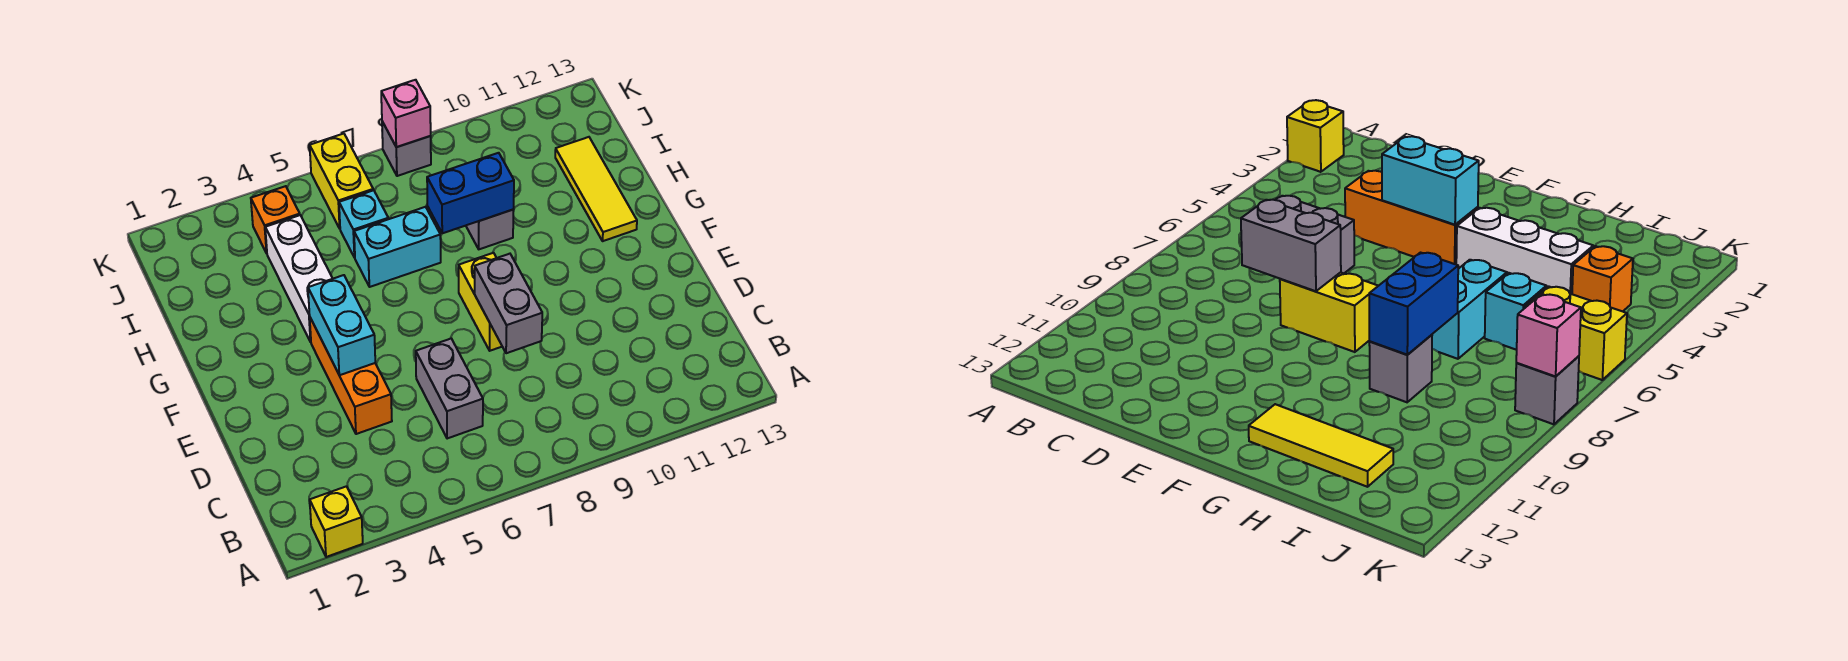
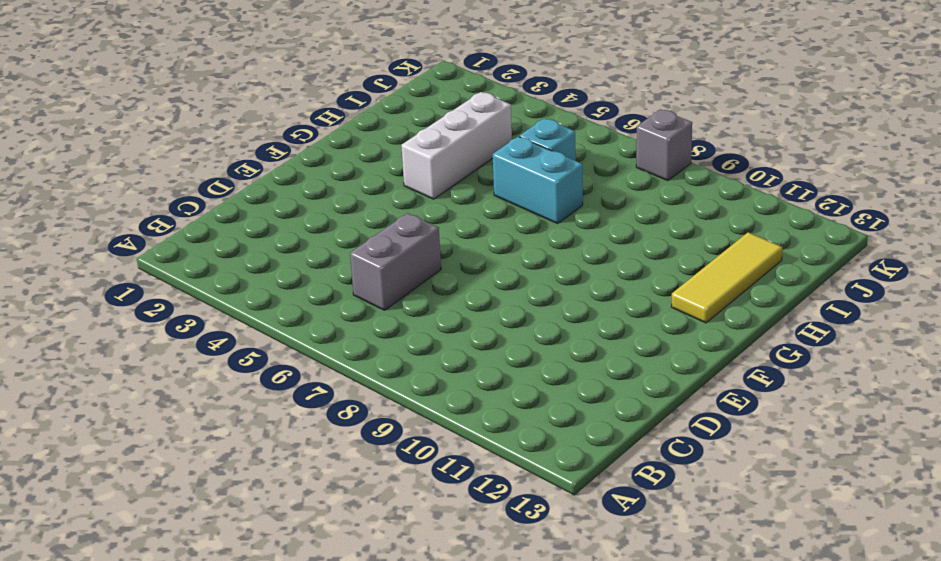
none -> yellow brick A2 level 1
none -> orange brick D4:F4 level 1
none -> yellow brick E8:F8 level 1

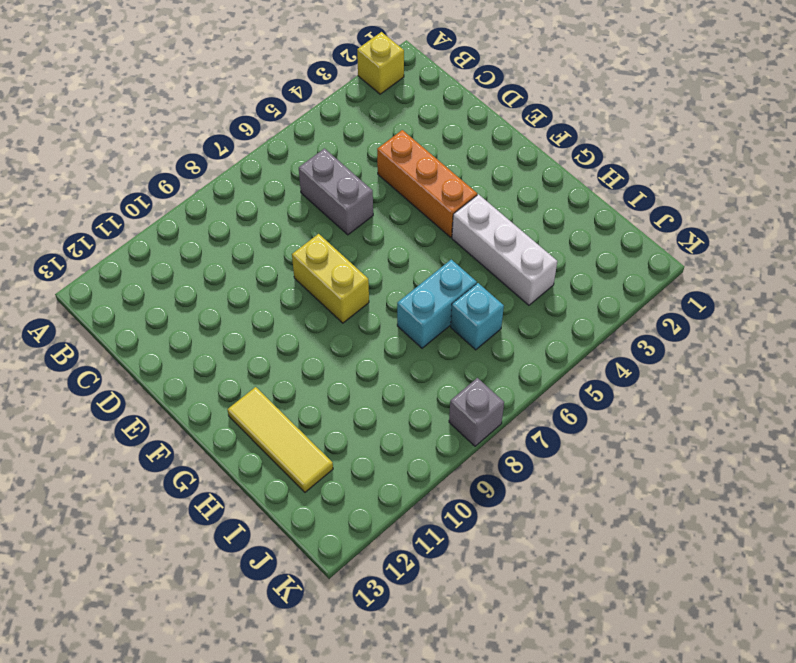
none -> grey brick H9 level 1
none -> orange brick J4 level 1
none -> yellow brick J6:K6 level 1

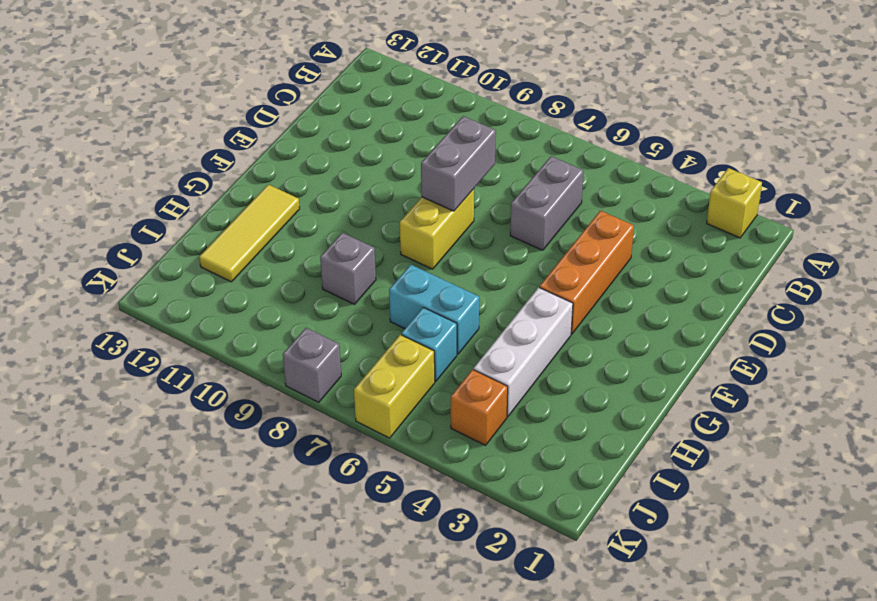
none -> cyan brick E4:F4 level 2
none -> blue brick H8:H9 level 2
none -> pink brick K8 level 2

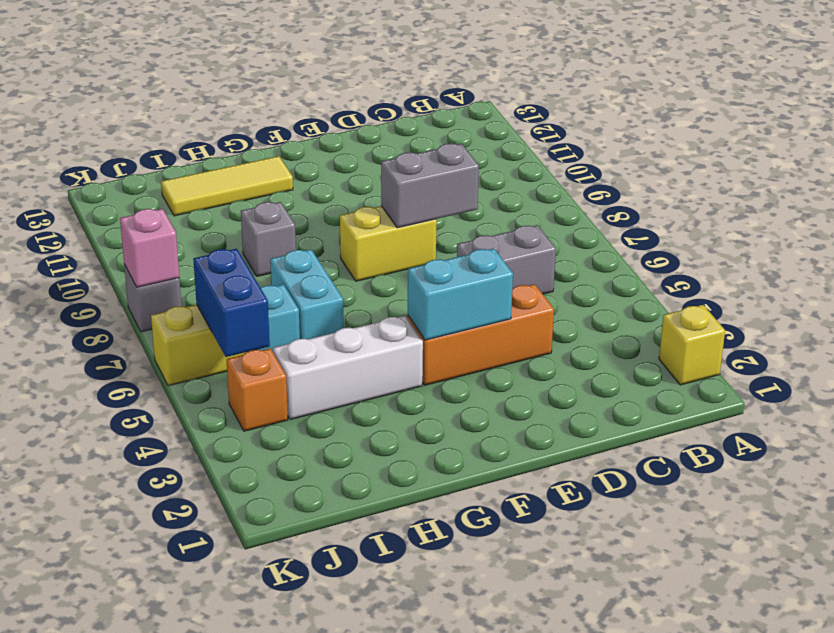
blue brick J5:J6 level 2 -> blue brick H8:H9 level 2

